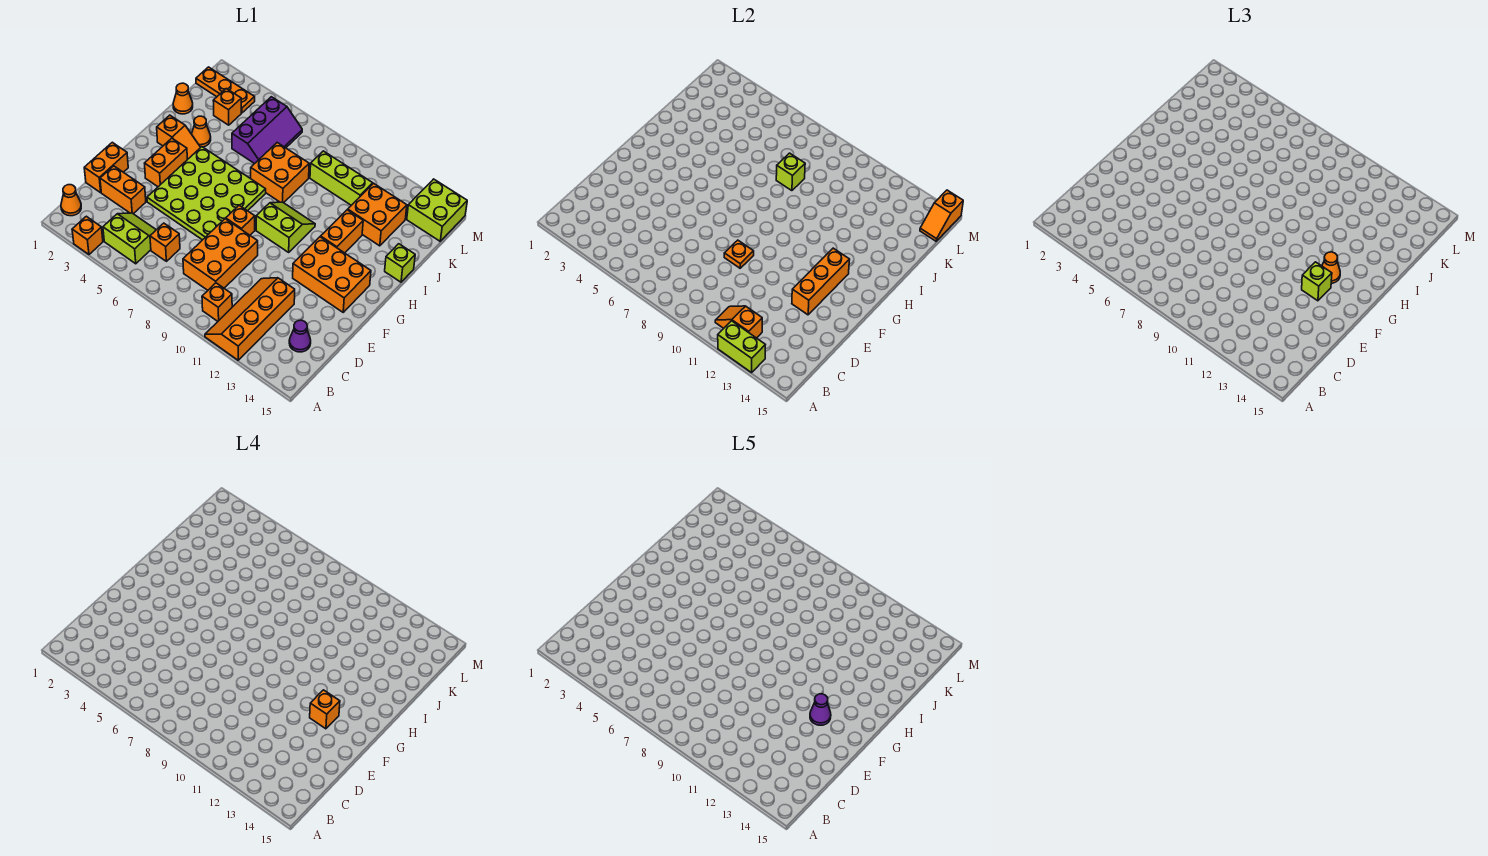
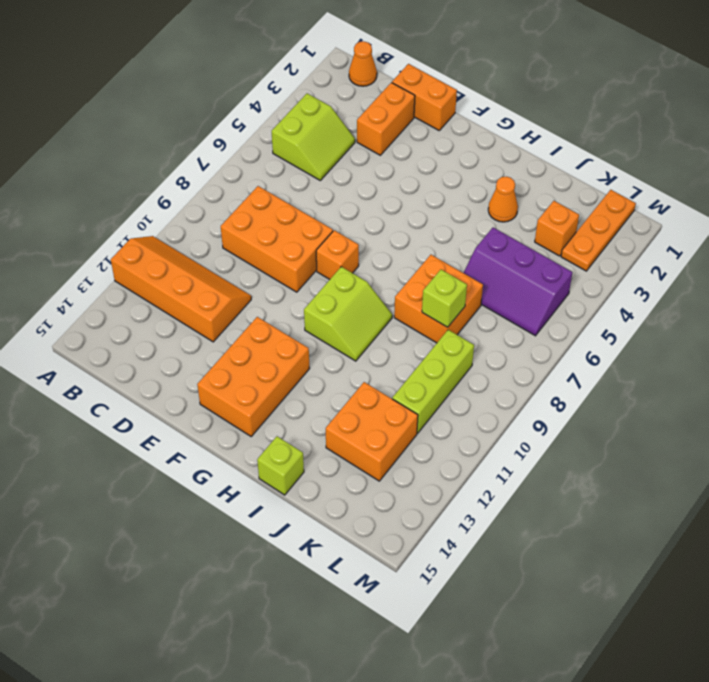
none -> orange brick A3 level 1
none -> orange brick B10 level 1
none -> orange brick C6 level 1
none -> purple cone C14 level 1

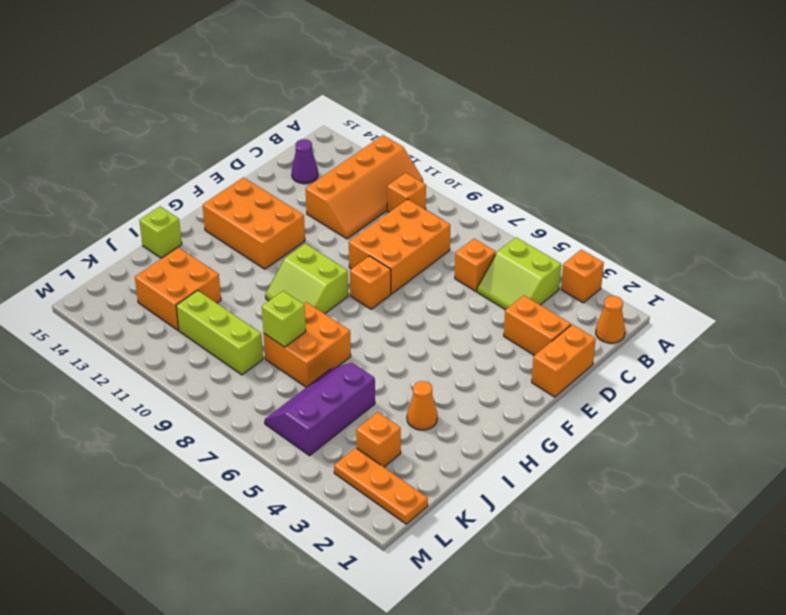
none -> lime plate E4:H7 level 1
none -> orange brick F3:G3 level 1
none -> orange slope H2:H3 level 1 top 2
none -> orange brick H12:I12 level 1

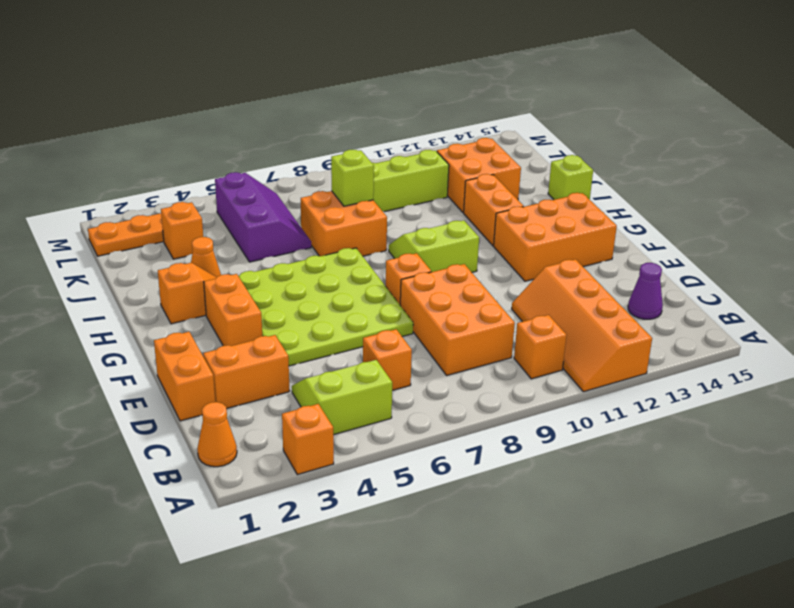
none -> orange cone J1 level 1
none -> lime brick L14:M15 level 1
none -> lime brick A12:A13 level 2
none -> orange slope B11:B12 level 2 top 12

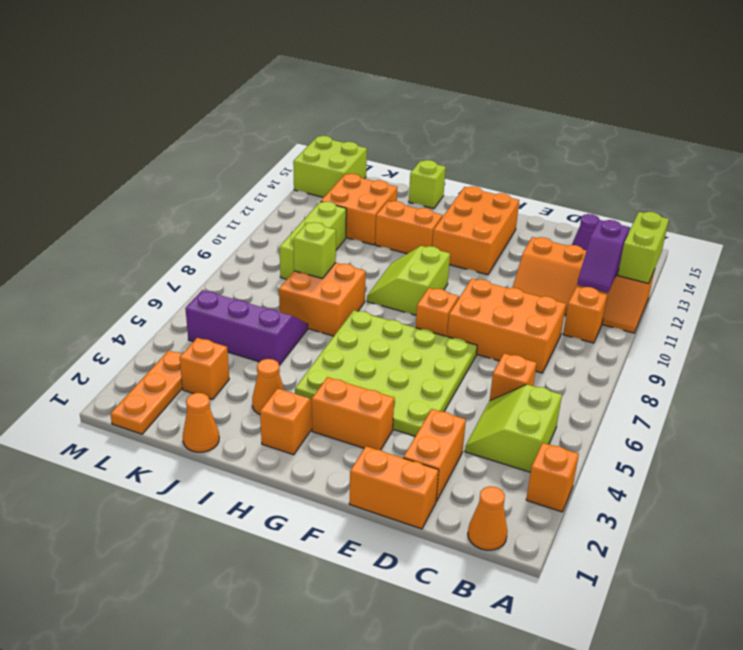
purple slope B11:B12 level 2 top 12 -> orange slope B11:B12 level 2 top 12
none -> orange plate E9 level 2
none -> orange brick E13:G13 level 2
none -> orange slope L15:M15 level 2 top M
none -> lime brick F13 level 3

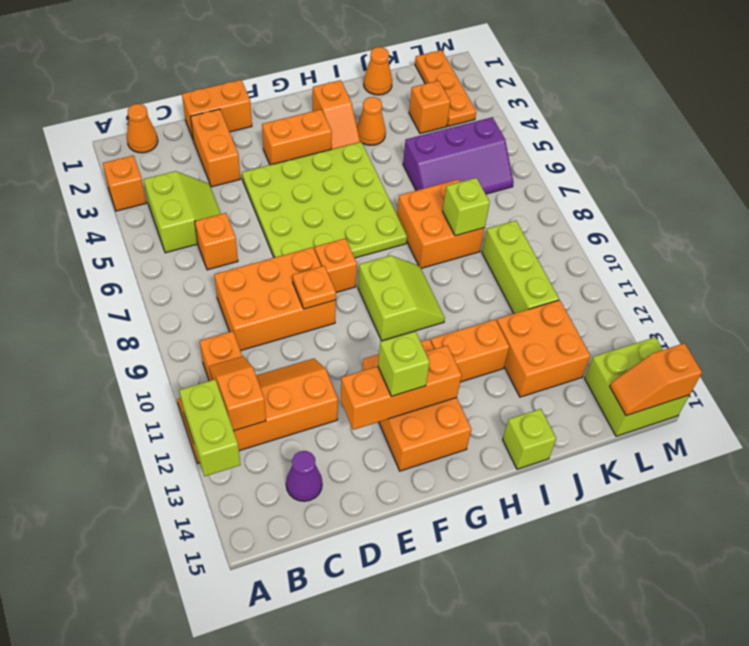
none -> orange cone G13 level 3
none -> orange brick F13 level 4
none -> purple cone F13 level 5

